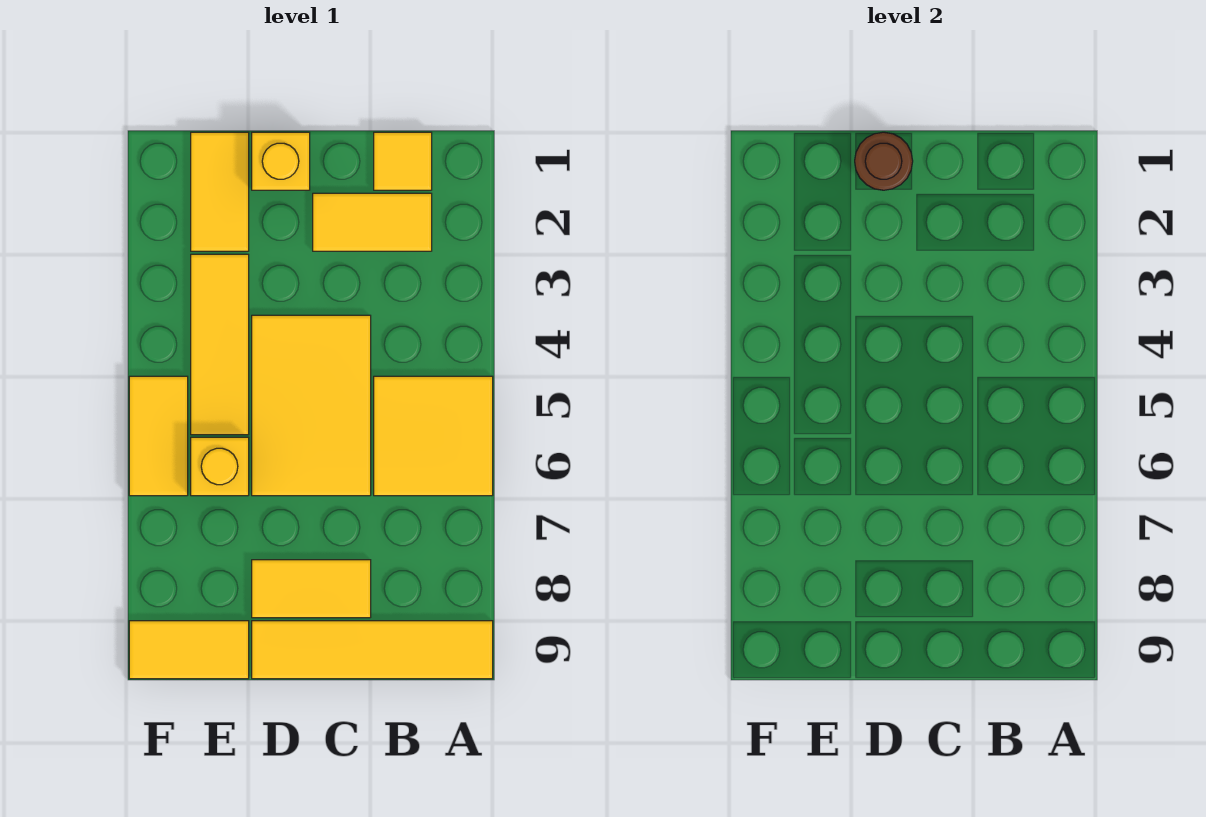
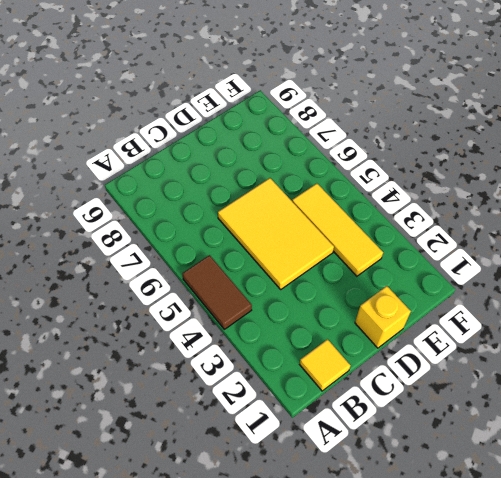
brown tile A4:A5 level 1 -> yellow tile A5:B6 level 1
none -> yellow tile A9:D9 level 1
none -> yellow tile B2:C2 level 1
none -> yellow tile C8:D8 level 1

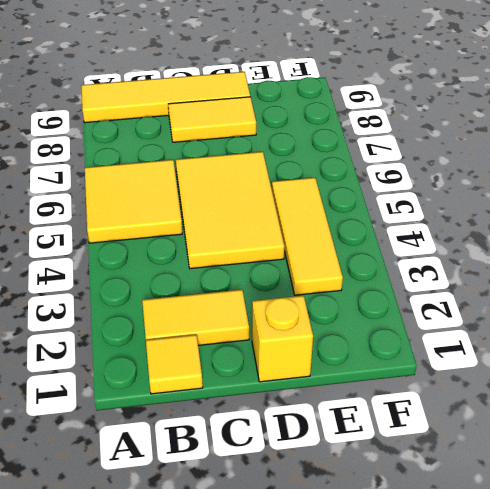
none -> yellow tile E1:E2 level 1
none -> yellow brick E6 level 1
none -> yellow tile E9:F9 level 1

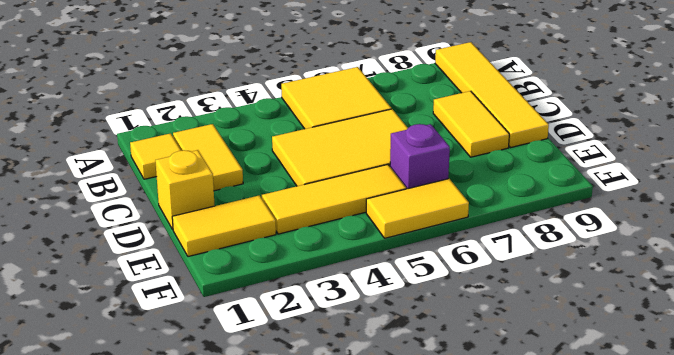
purple brick E6 level 1 -> yellow brick E6 level 1
none -> yellow tile E9:F9 level 1
none -> brown round brick D1 level 2

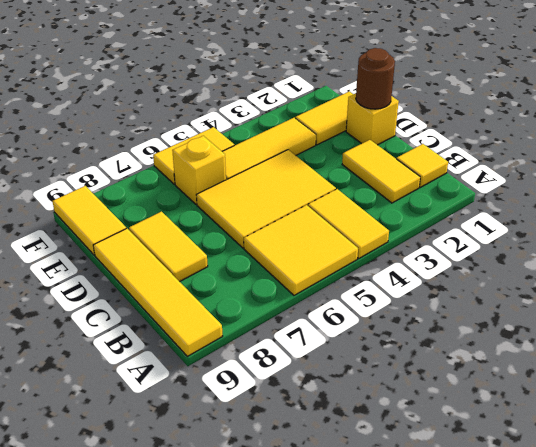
yellow tile A4:B4 level 1 -> none

